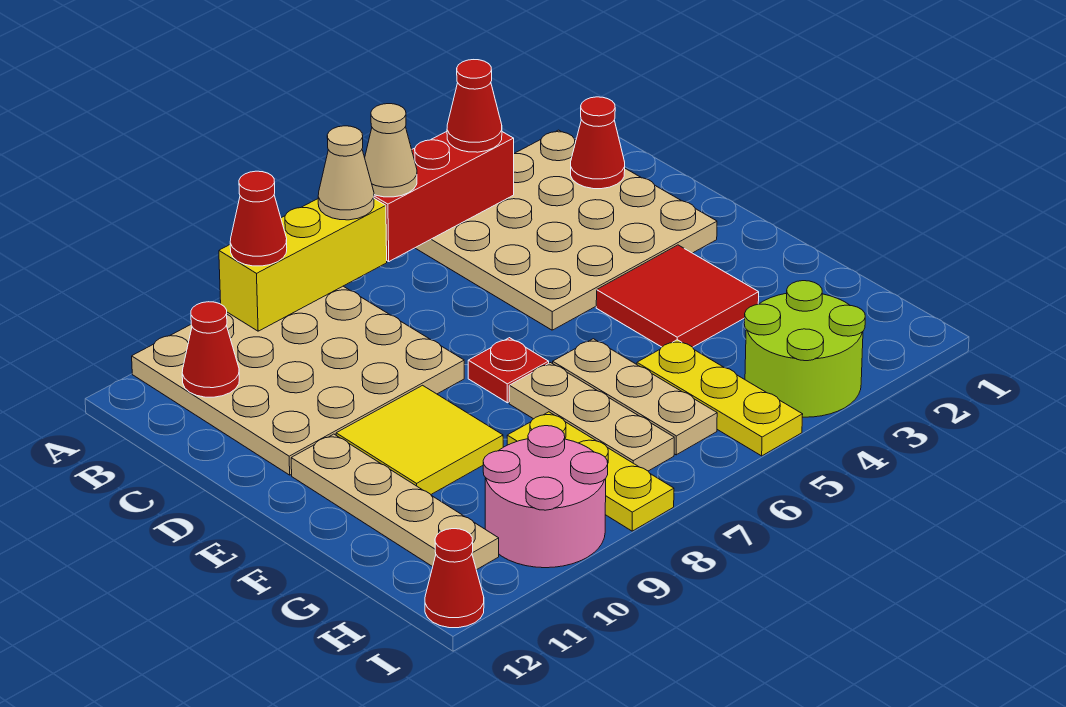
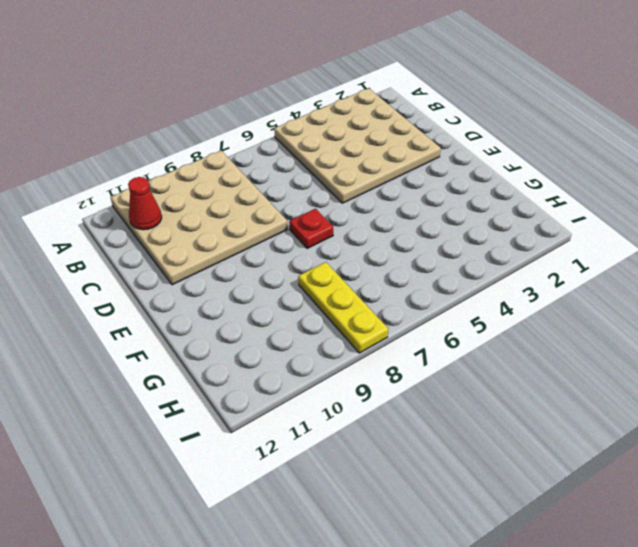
none -> red tile E3:F4 level 1
none -> yellow tile E9:F10 level 1
none -> tan plate E11:H11 level 1

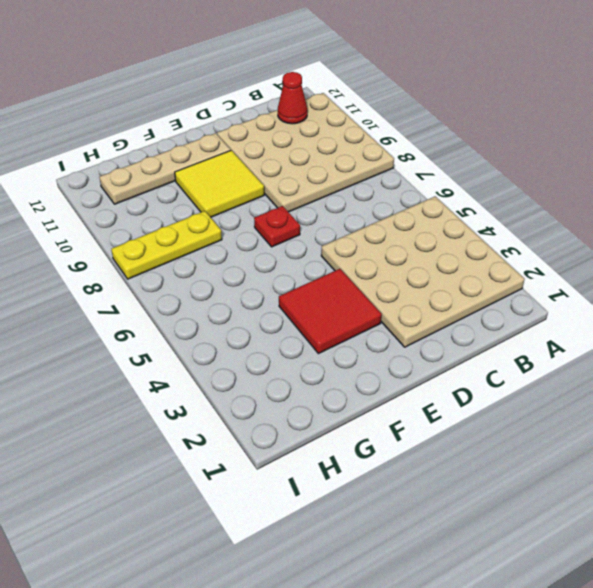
none -> tan plate F6:H6 level 1
none -> tan plate F7:H7 level 1
none -> yellow plate G5:I5 level 1

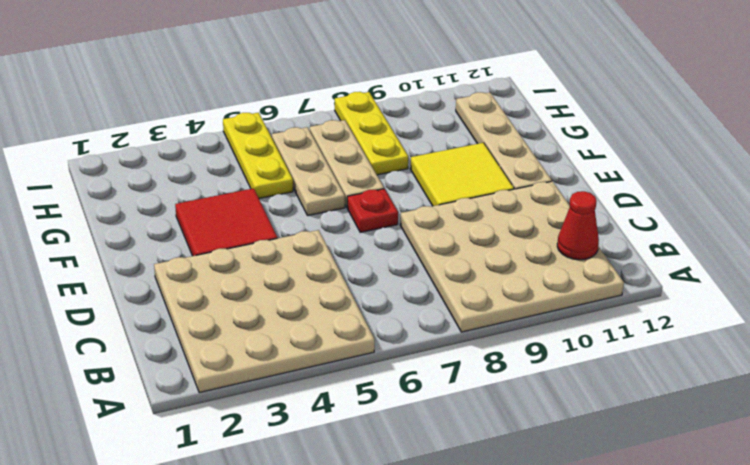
none -> lime round brick H3:I4 level 1
none -> pink round brick H9:I10 level 1
none -> red cone I12 level 1

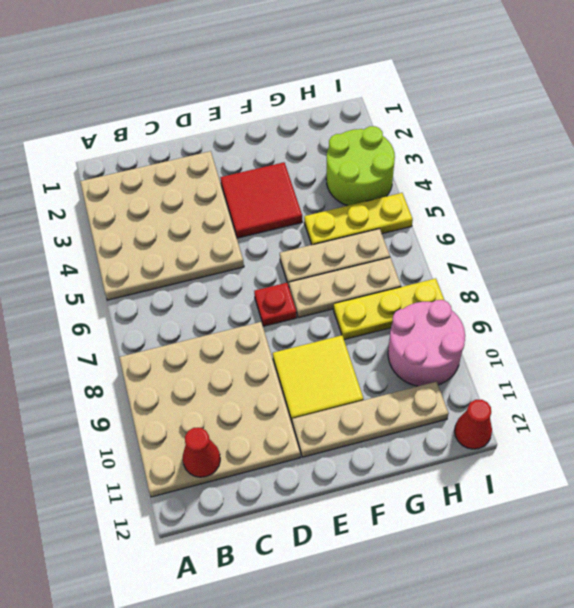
none -> red brick A4:A6 level 2
none -> yellow brick A7:A9 level 2
none -> red cone B2 level 2

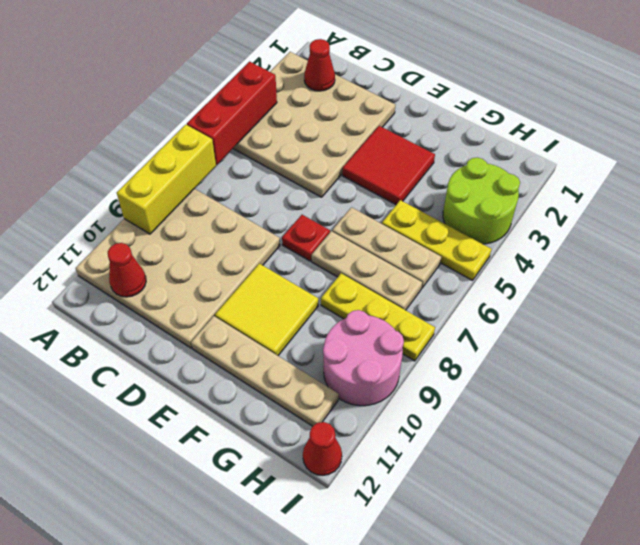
none -> red cone A4 level 3
none -> tan cone A6 level 3
none -> tan cone A7 level 3

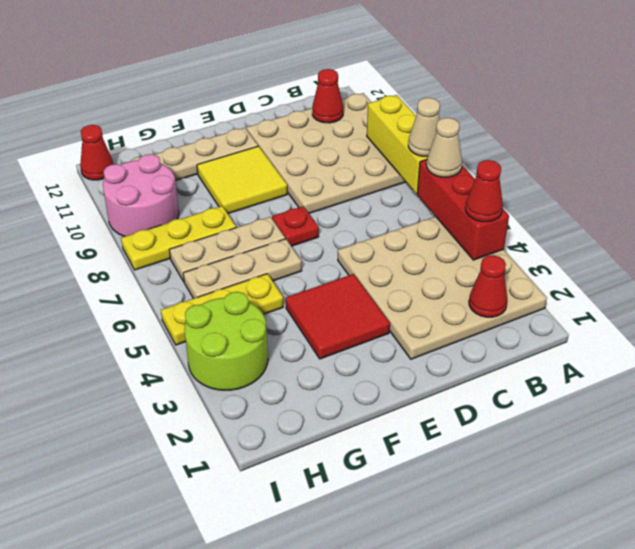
none -> red cone A9 level 3

